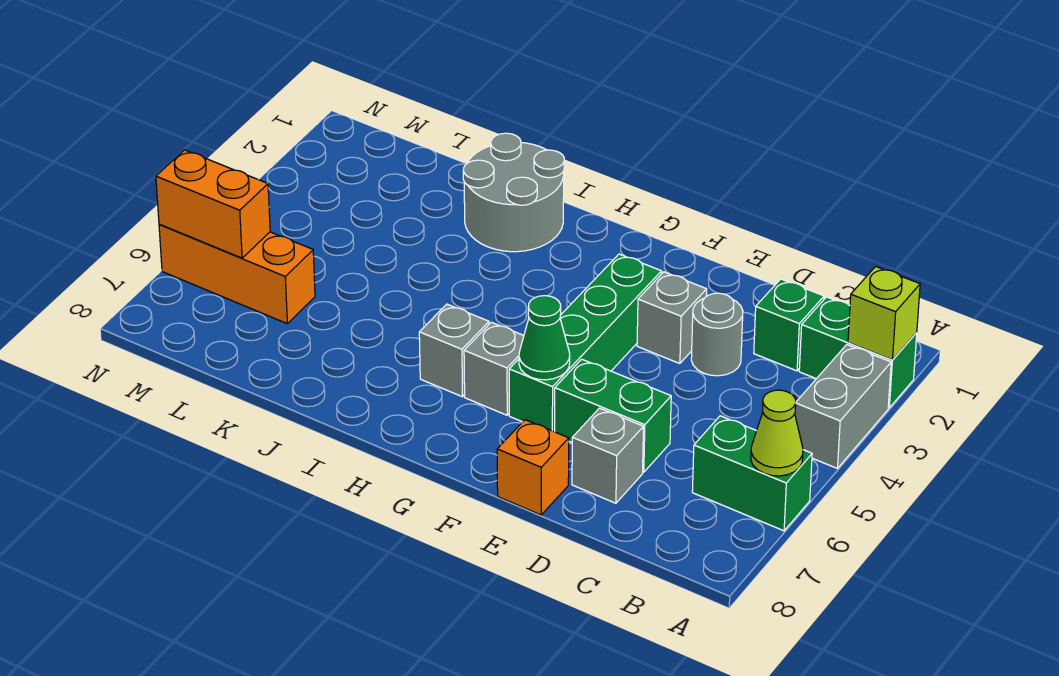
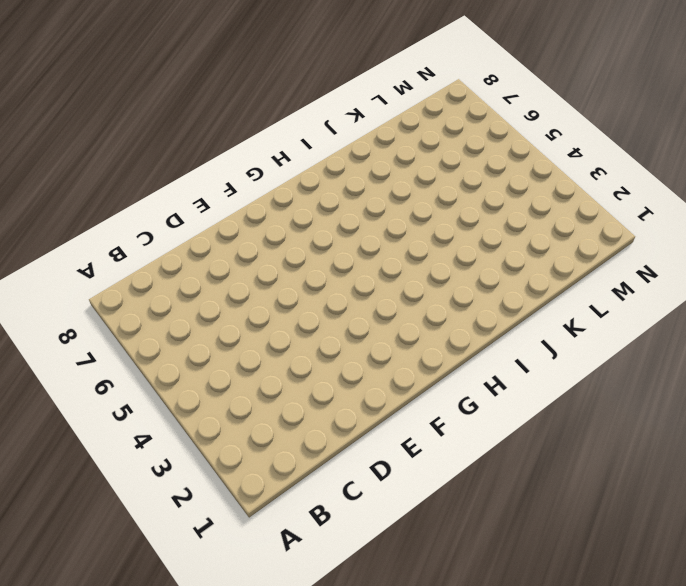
none -> green brick A2:B2 level 1
none -> grey brick A3:A4 level 1
none -> green brick A6:B6 level 1

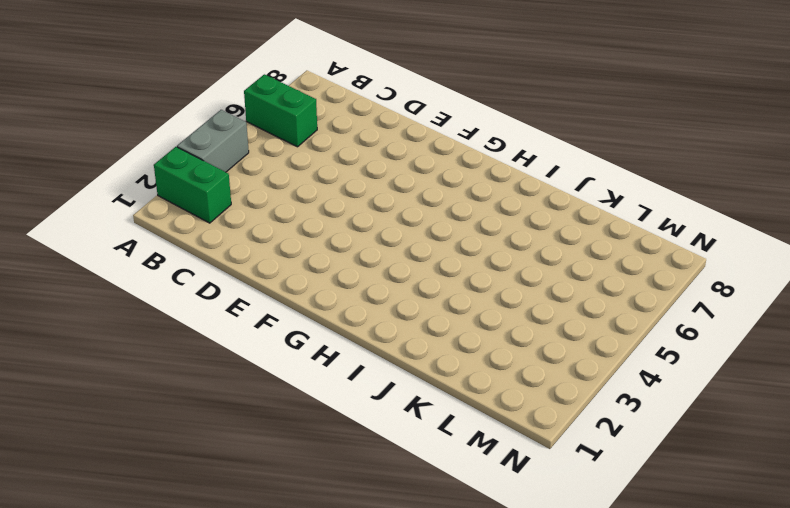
none -> green brick C2 level 1
none -> grey round brick D3 level 1
none -> green brick D6:E6 level 1

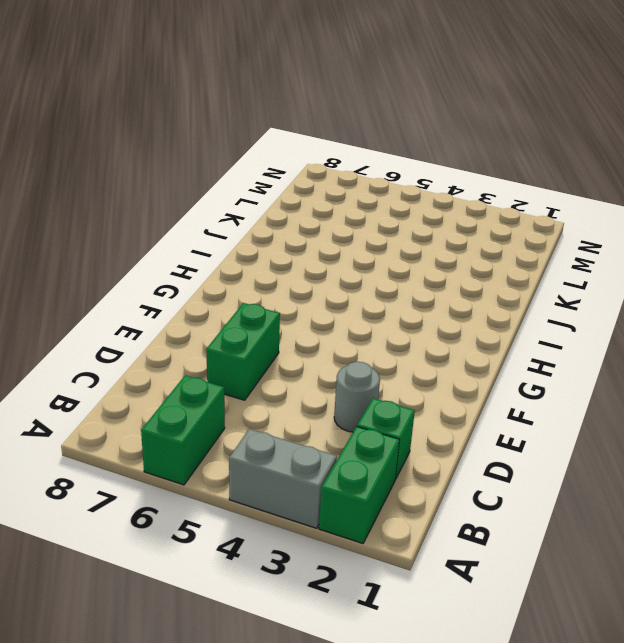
none -> grey brick D7 level 1
none -> grey brick E3 level 1
none -> orange brick E8 level 1

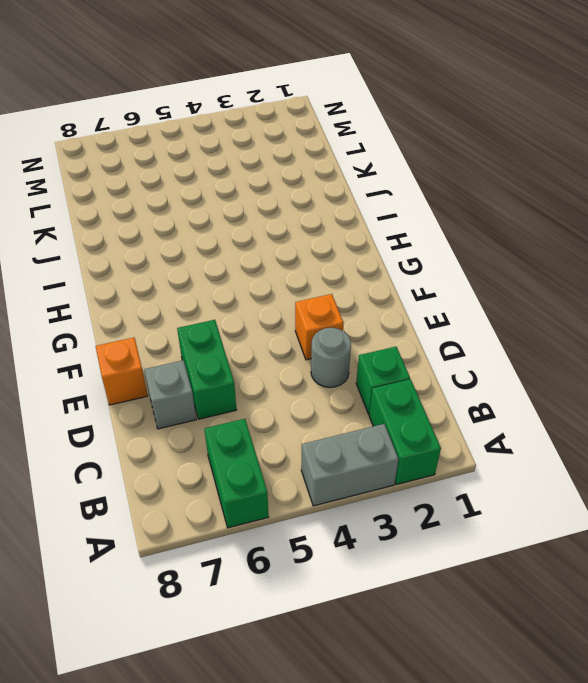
orange brick E3 level 1 -> grey brick E3 level 1
none -> green brick F3:F6 level 1
none -> grey brick G6 level 1
none -> grey brick H6 level 1

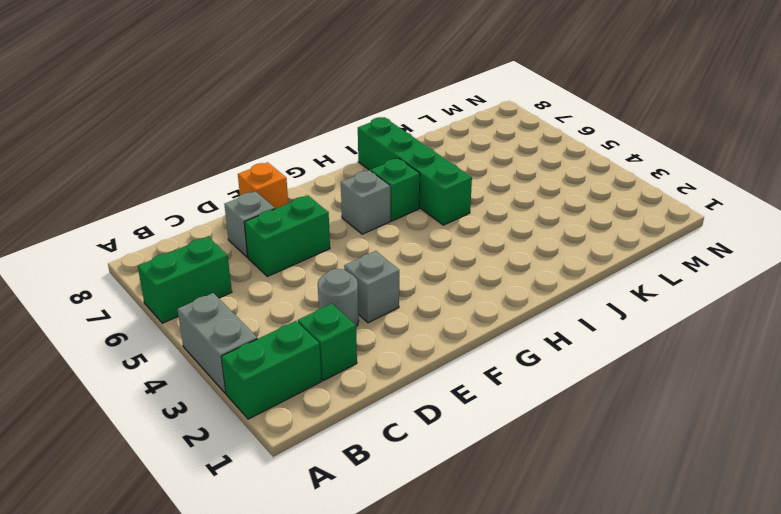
green brick H6 level 1 -> grey brick H6 level 1
green brick I5:I8 level 1 -> green brick F3:F6 level 1
none -> grey round brick I1:J2 level 1
none -> orange brick L6:N6 level 1
none -> lime brick A2 level 2

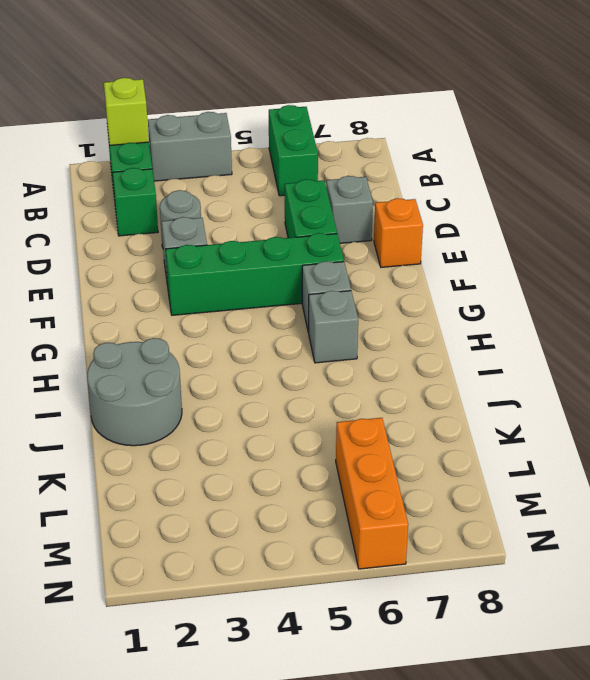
none -> lime cone A6 level 2
none -> green cone F6 level 2
none -> orange brick M6:N6 level 2

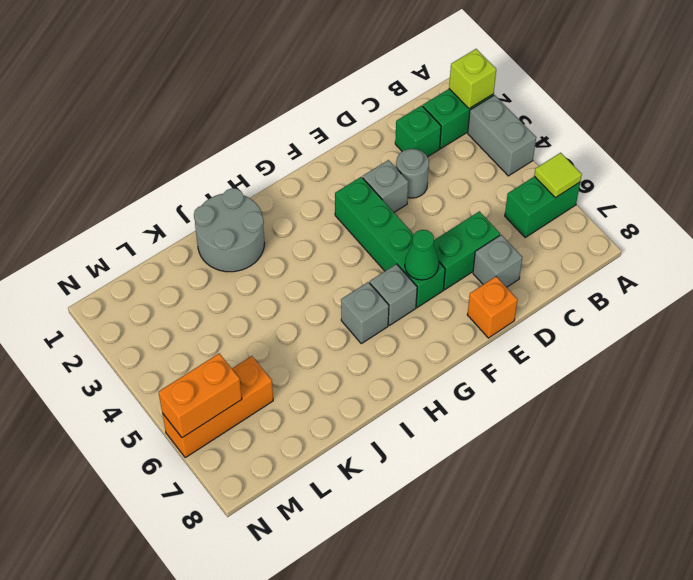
lime tile A6 level 2 -> lime cone A6 level 2

